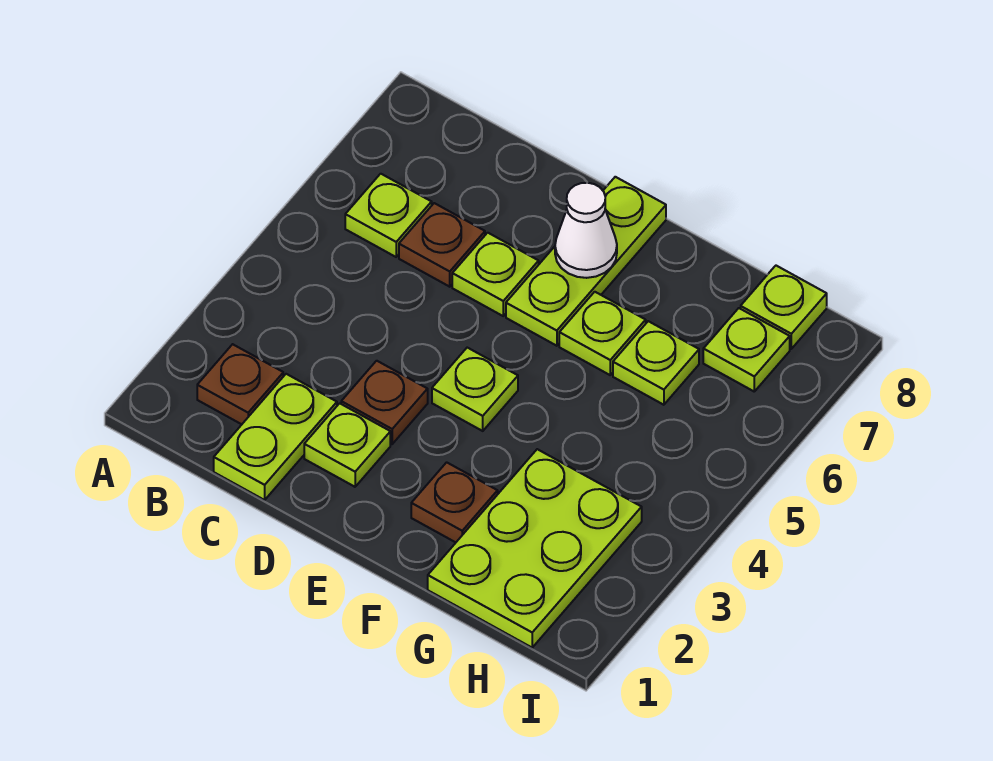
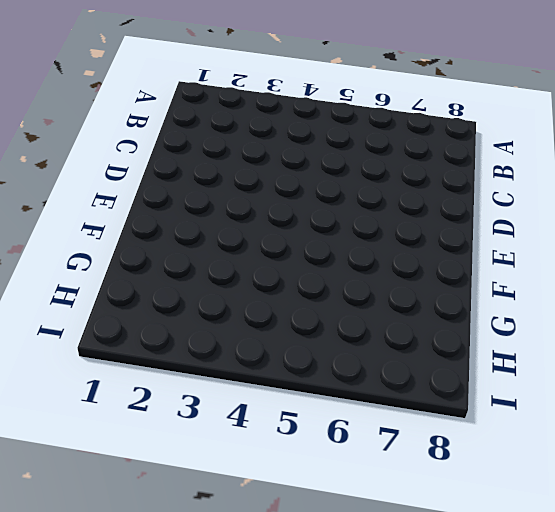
none -> brown plate B2 level 1
none -> lime plate B6 level 1
none -> lime plate C1:C2 level 1

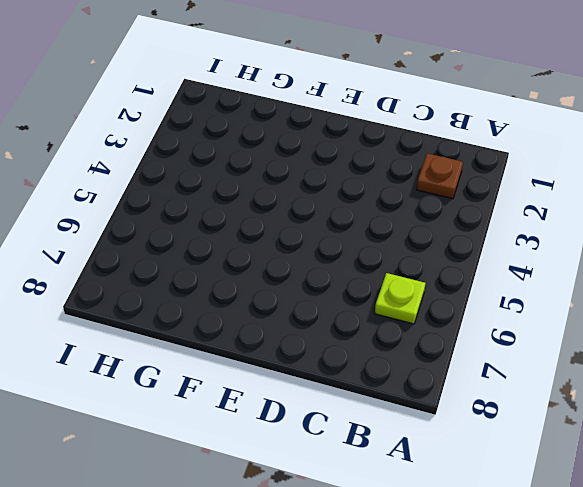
none -> lime plate C1:C2 level 1
none -> brown plate C6 level 1
none -> lime plate D2 level 1

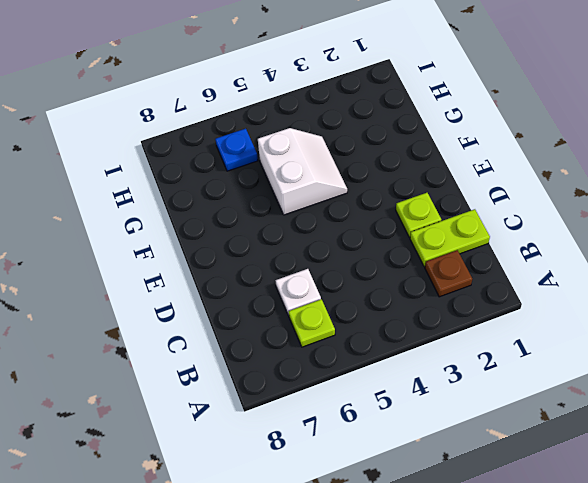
white plate C6 level 1 -> brown plate C6 level 1
white slope F4:G5 level 1 top 5 -> none
blue plate H6 level 1 -> none
none -> brown plate D3 level 1
none -> lime plate D6 level 1
none -> lime plate E4 level 1

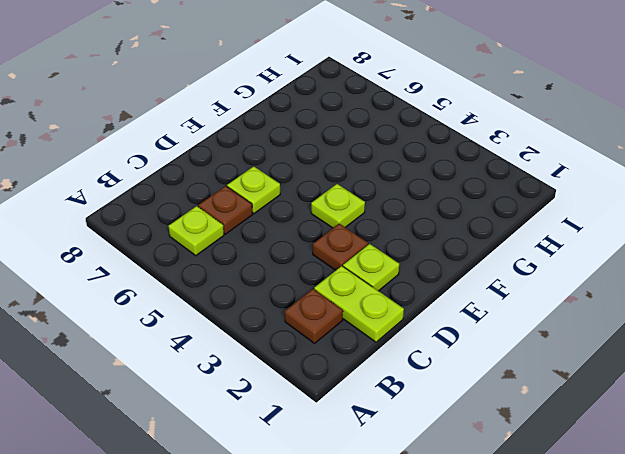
none -> lime plate E6:E8 level 1
none -> brown plate F2 level 1
none -> lime plate F6 level 1

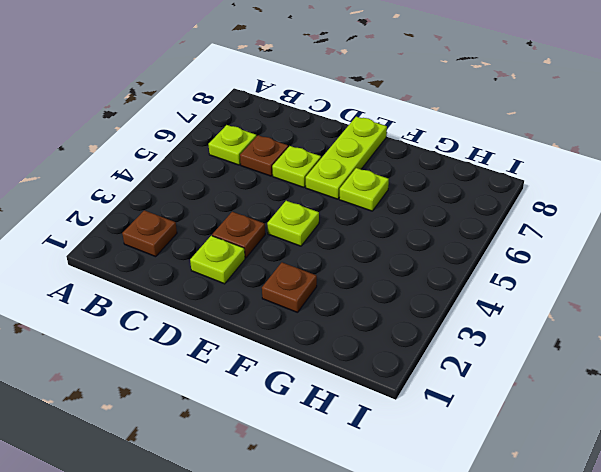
none -> lime plate C1:C2 level 1
none -> lime plate G1:H3 level 1
none -> lime plate G6 level 1

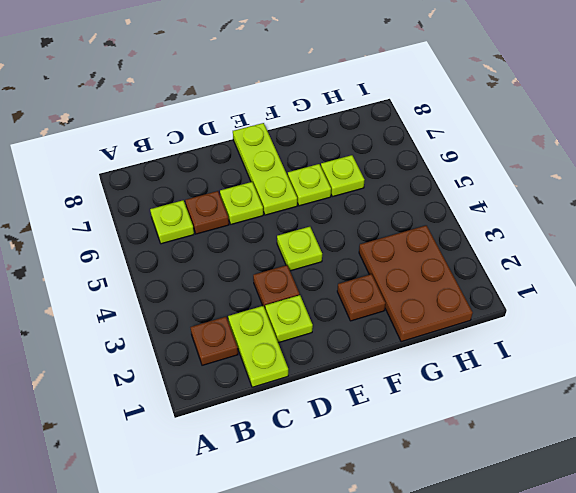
brown plate G1:H3 level 1 -> lime plate G1:H3 level 1
none -> lime plate H7 level 1
none -> lime plate H8 level 1
none -> white cone E7 level 2

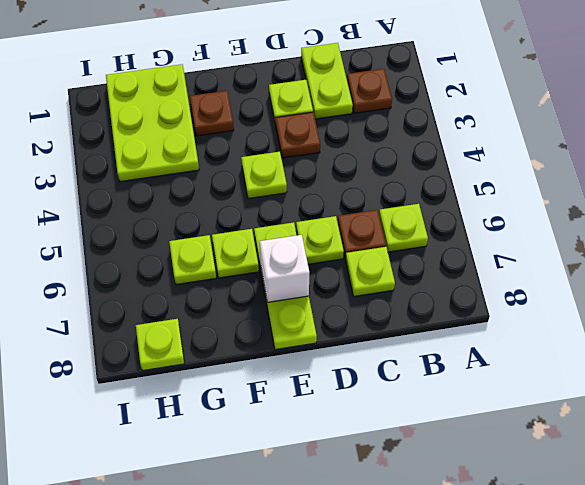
lime plate C7 level 1 -> lime plate H7 level 1
white brick E7 level 2 -> white cone E7 level 2

